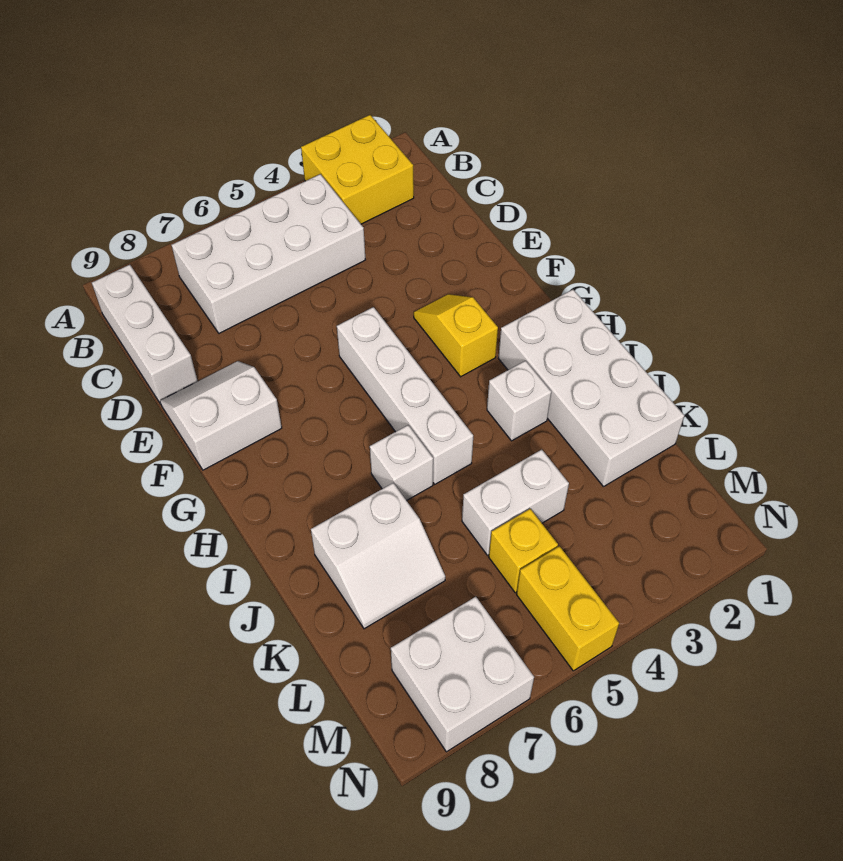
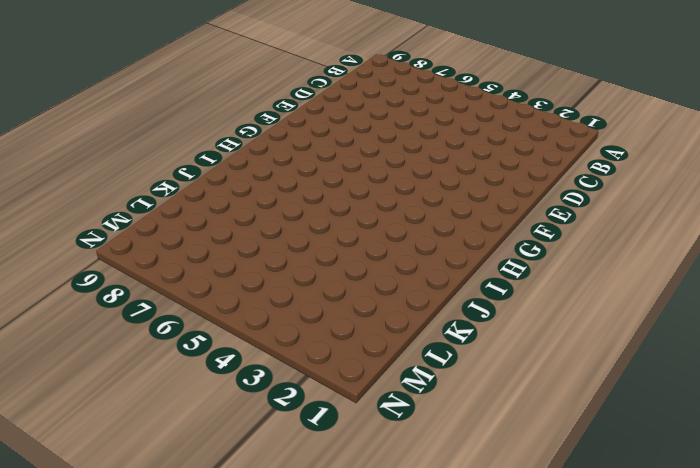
none -> yellow brick A2:B3 level 1
none -> white brick B4:C7 level 1
none -> white brick B9:D9 level 1

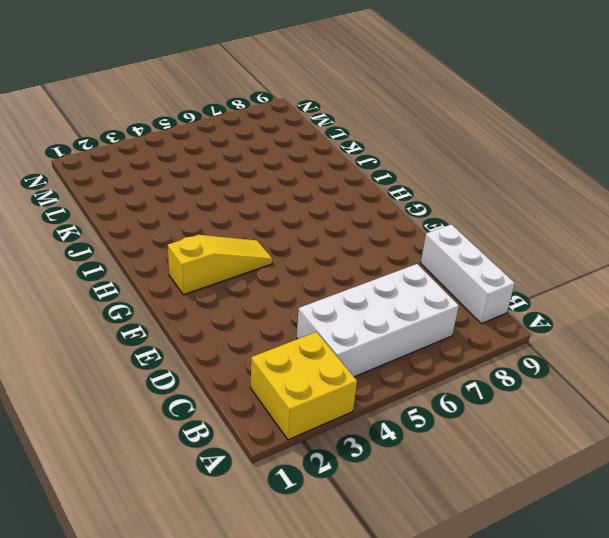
yellow slope G2:G4 level 1 top 2 -> yellow slope F3:G3 level 1 top G
none -> white slope E8:F9 level 1 top F
none -> white brick F5:I5 level 1
none -> white brick H1:K2 level 1

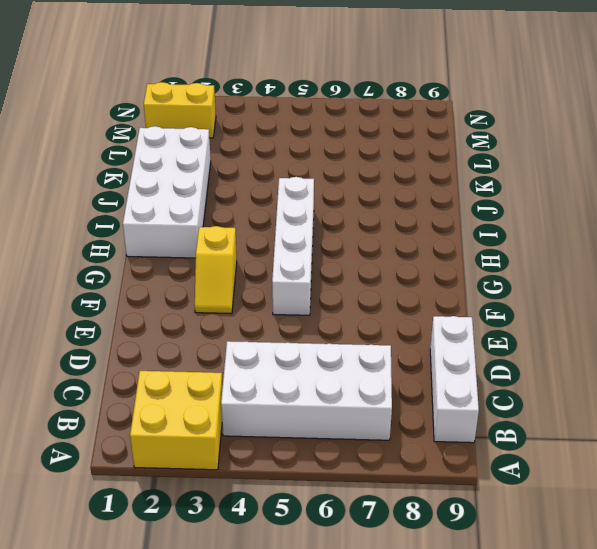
yellow brick M1:M2 level 1 -> yellow brick M5:N5 level 1
none -> white slope E8:F9 level 1 top F
none -> white brick I3 level 1
none -> white brick I6 level 1

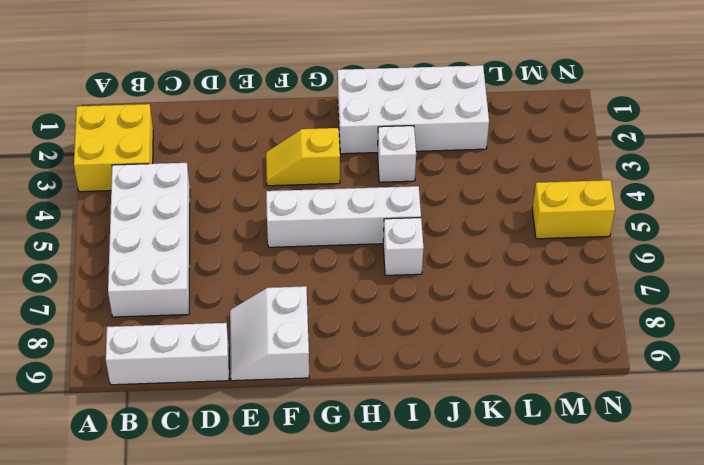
none -> white slope J7:K8 level 1 top J
none -> white brick K4:K5 level 1
none -> yellow brick L5 level 1

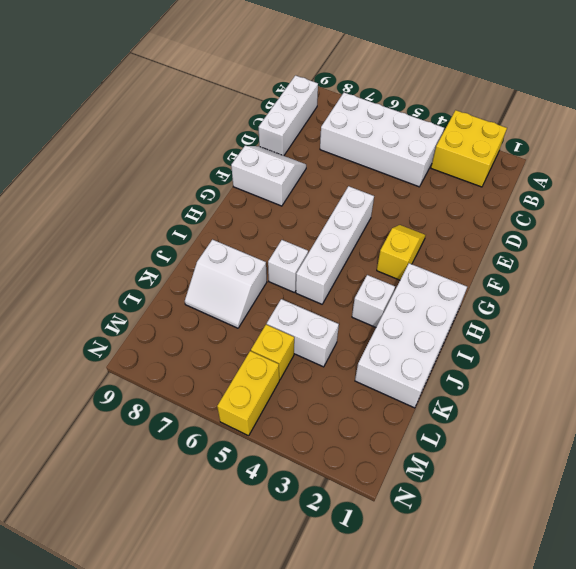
none -> white brick M7:N8 level 1

